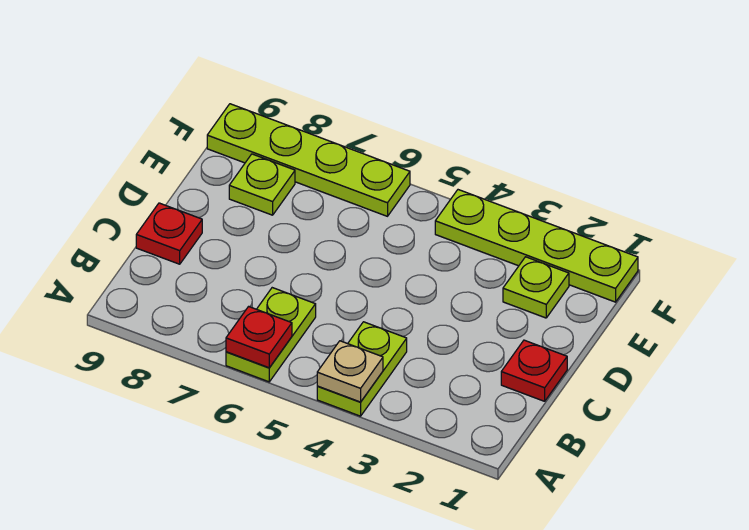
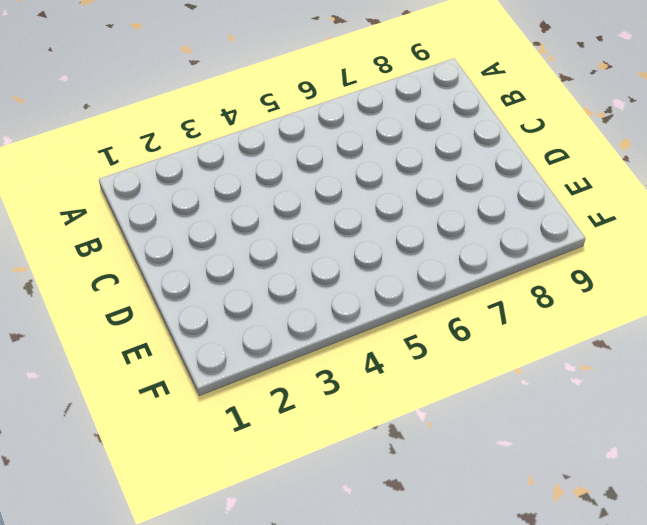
none -> lime plate A4:B4 level 1
none -> lime plate A6:B6 level 1

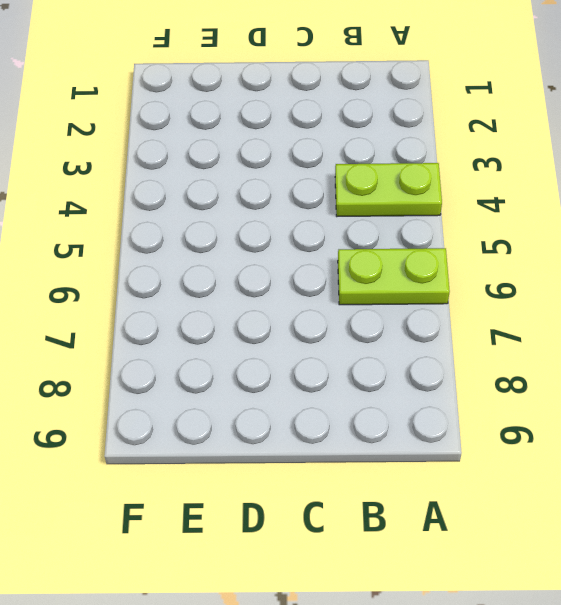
none -> red plate C1 level 1
none -> red plate C9 level 1

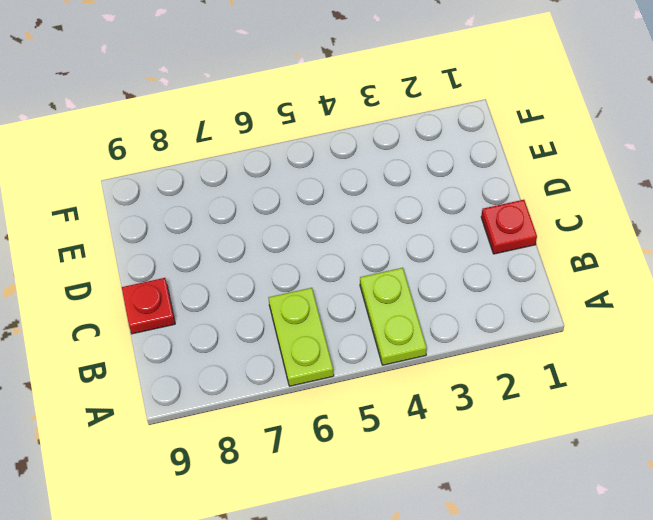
none -> lime plate E2 level 1
none -> lime plate E8 level 1

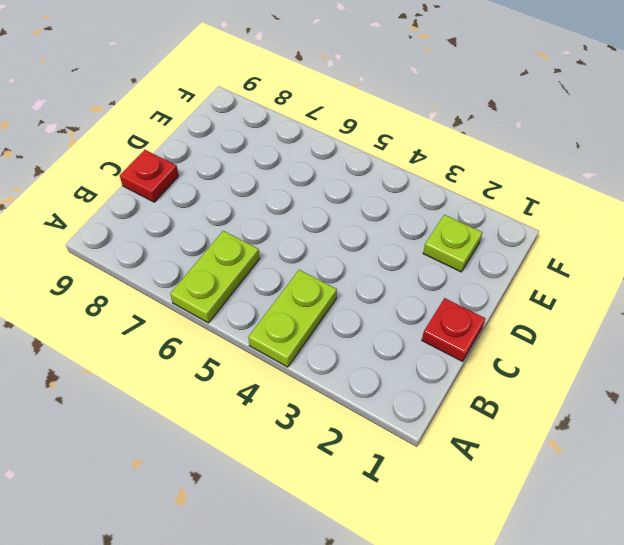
none -> lime plate E8 level 1
none -> lime plate F1:F4 level 1

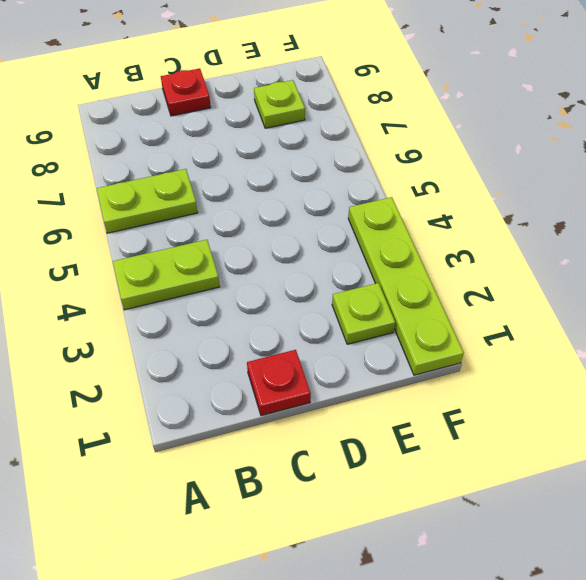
none -> lime plate F6:F9 level 1
none -> tan plate A4 level 2

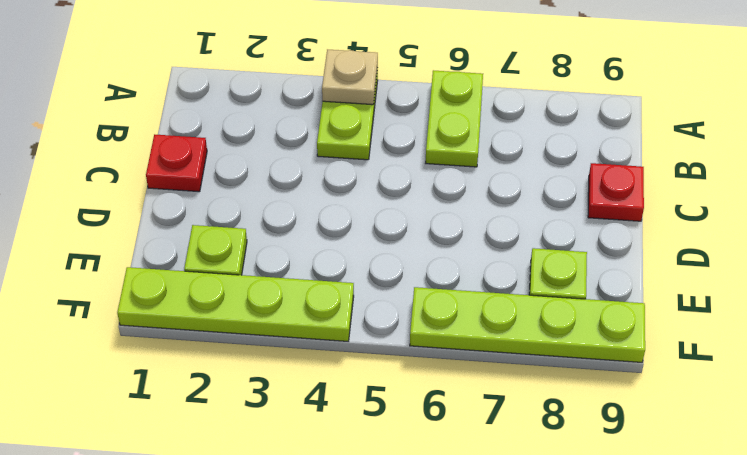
none -> red plate A6 level 2

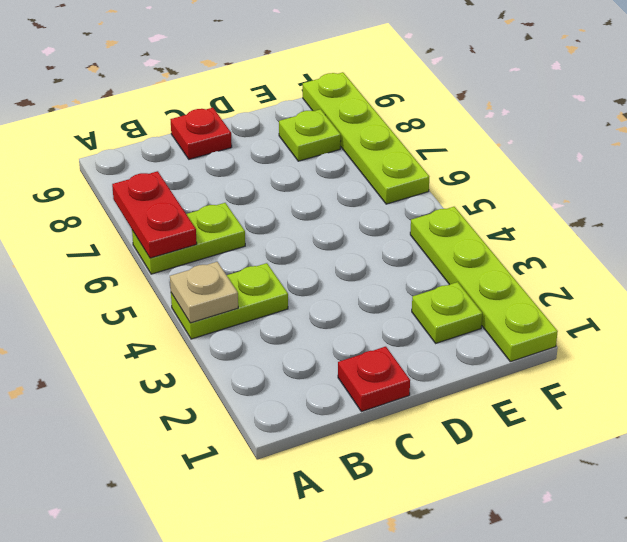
red plate A6:A7 level 2 -> red plate A6 level 2

